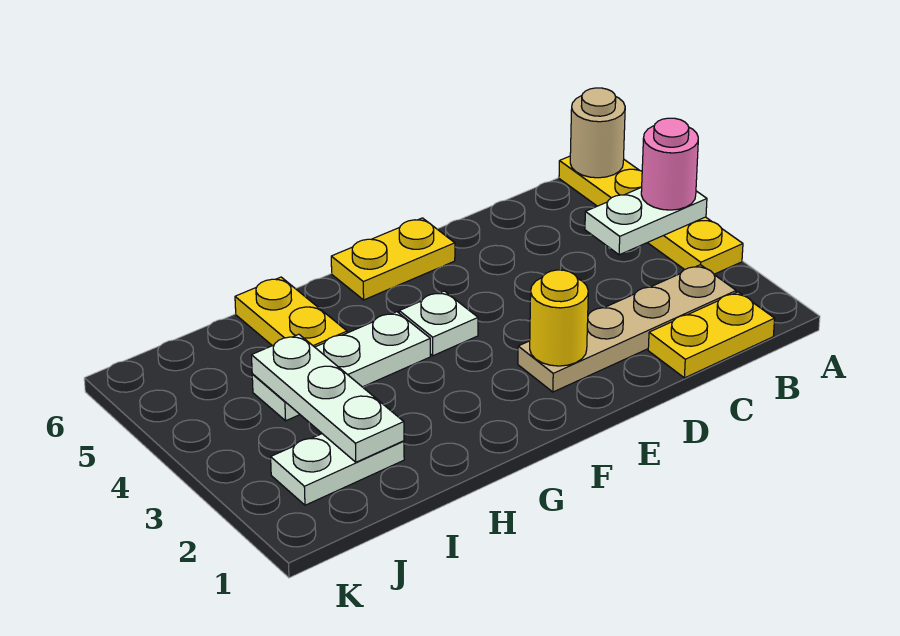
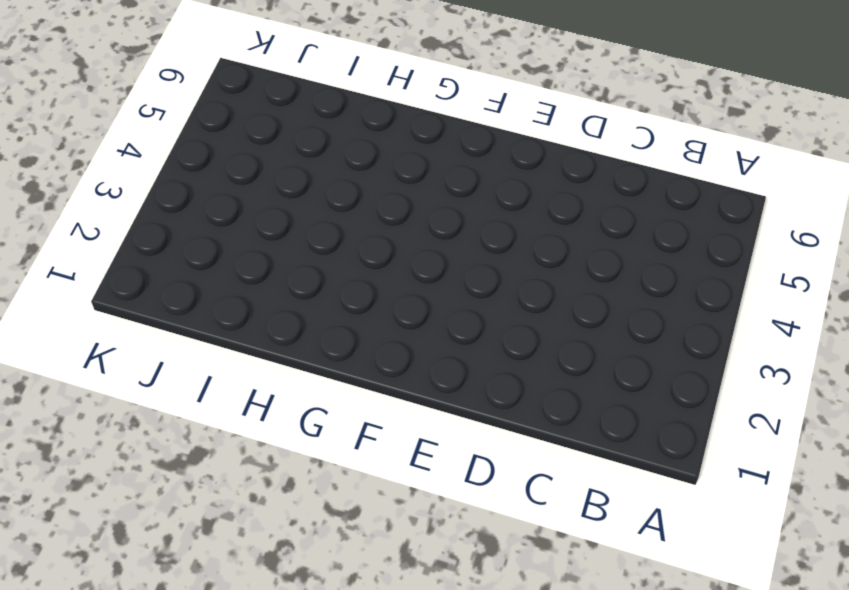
none -> yellow plate A3:A6 level 1
none -> yellow plate B1:C1 level 1
none -> tan plate B2:E2 level 1

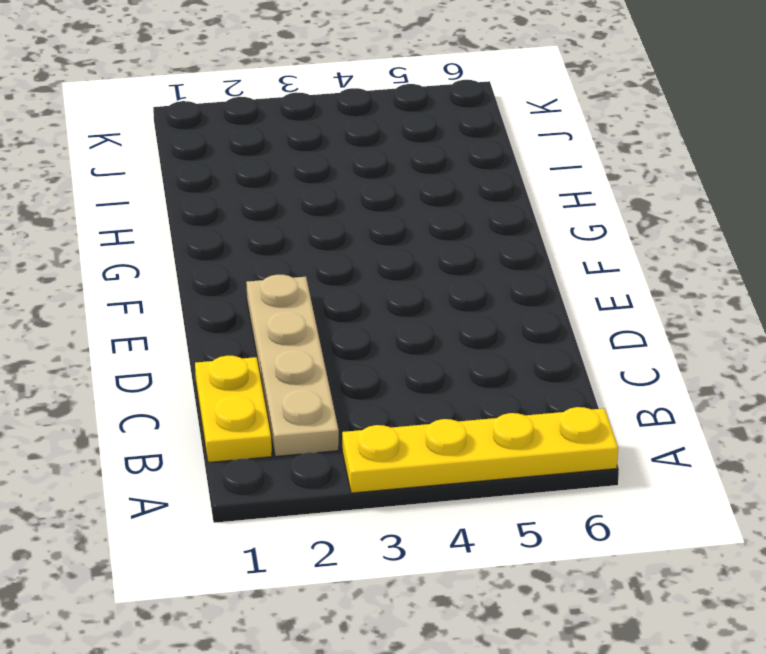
none -> yellow plate E6:F6 level 1
none -> white plate F4 level 1
none -> white plate G4:I4 level 1

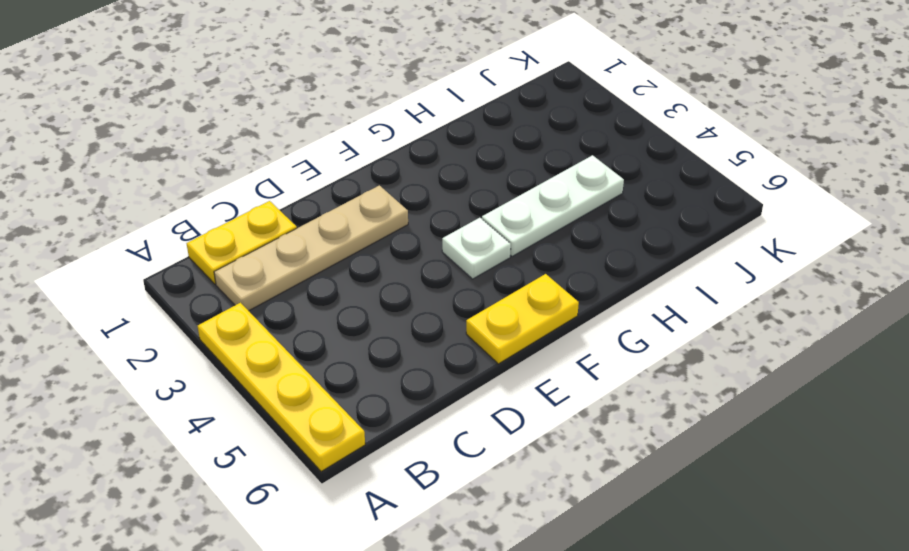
none -> yellow plate H5:H6 level 1
none -> white plate I2:J2 level 1
none -> white plate A4:B4 level 2

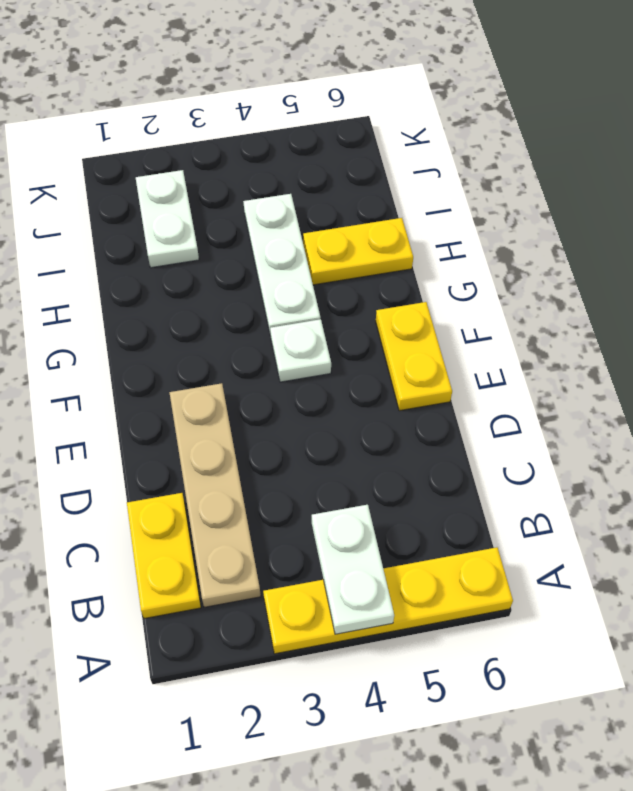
none -> tan round brick A6 level 2
none -> yellow round brick E2 level 2
none -> white plate I2:I4 level 2

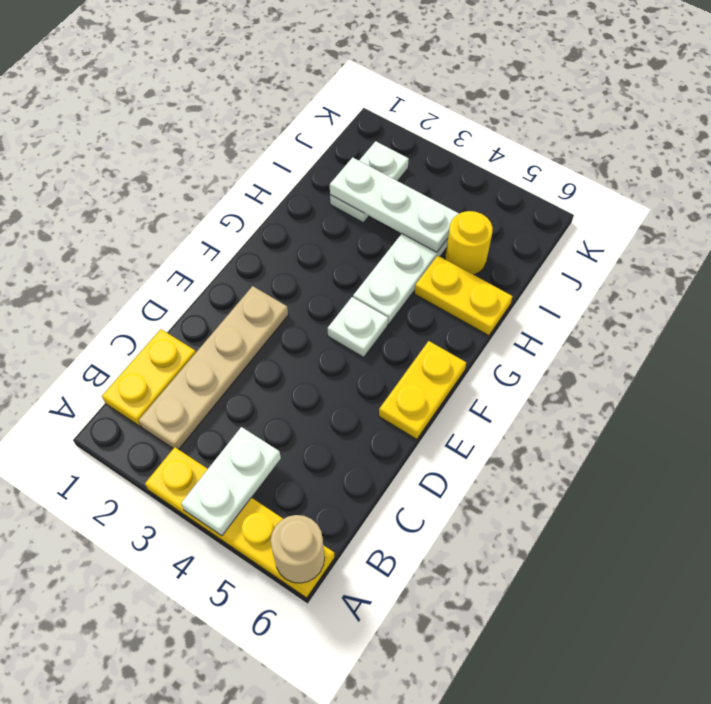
yellow round brick I5 level 1 -> yellow round brick E2 level 2
none -> pink round brick A4 level 3

